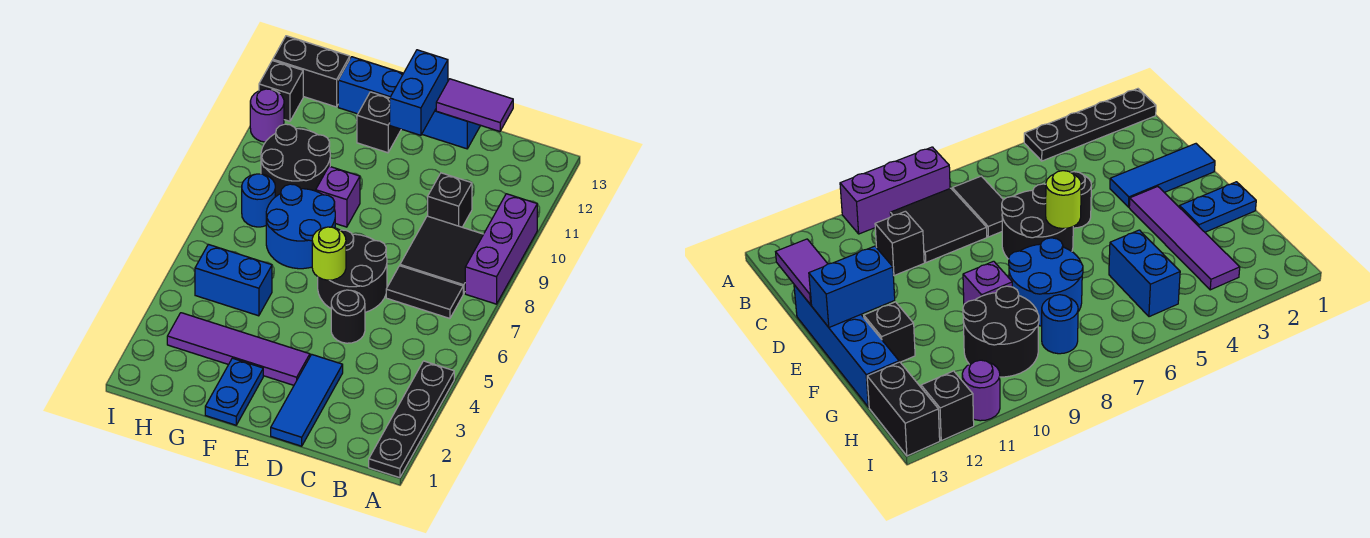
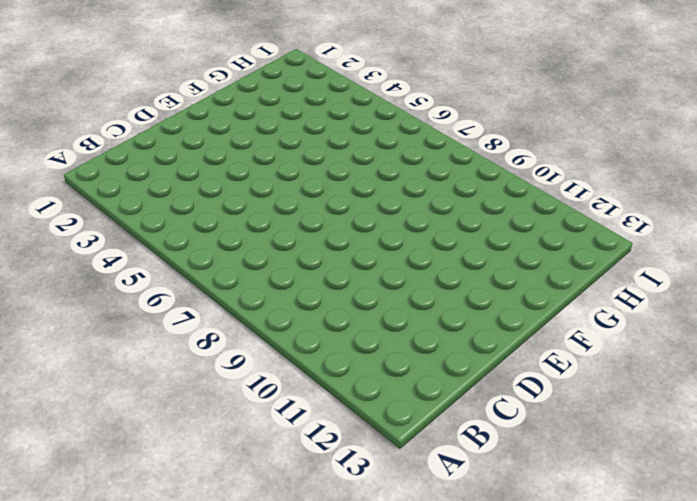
none -> black plate A1:A4 level 1
none -> purple brick A8:A10 level 1
none -> black tile B7:C7 level 1

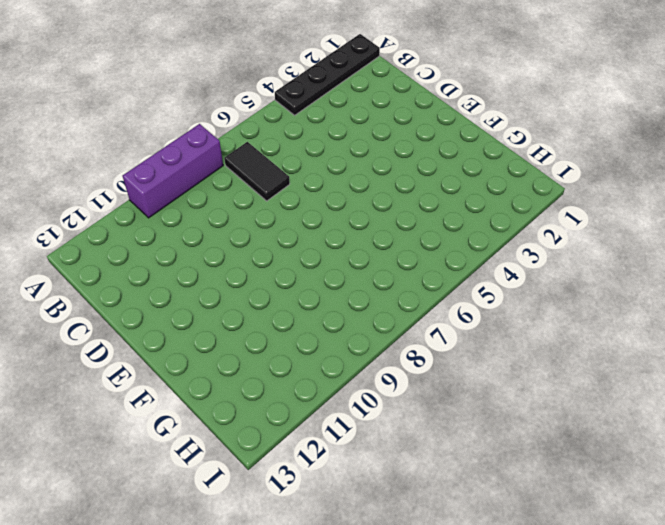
none -> black tile B8:C9 level 1
none -> black brick C10 level 1
none -> blue tile D1:D3 level 1

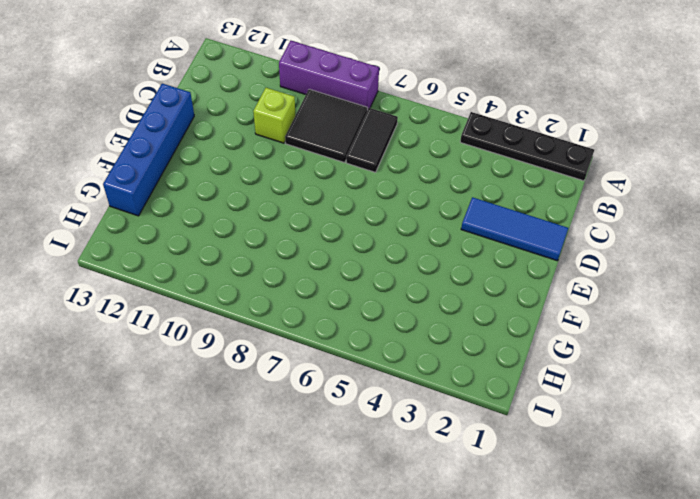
lime brick C10 level 1 -> black brick C10 level 1
none -> black round brick D5 level 1
none -> black round brick D6:E7 level 1
none -> purple tile E3:H3 level 1

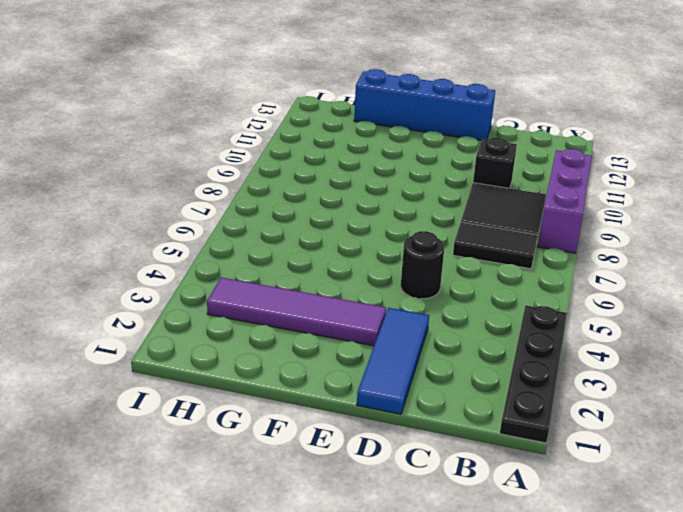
none -> black round brick D6:E7 level 1
none -> blue plate F1:F2 level 1
none -> blue round brick F7:G8 level 1

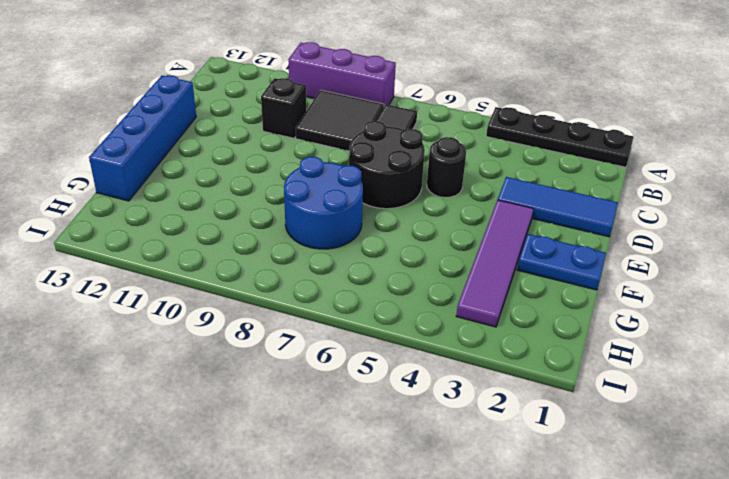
none -> purple brick F9 level 1
none -> black brick F12 level 1
none -> blue brick G5:H5 level 1

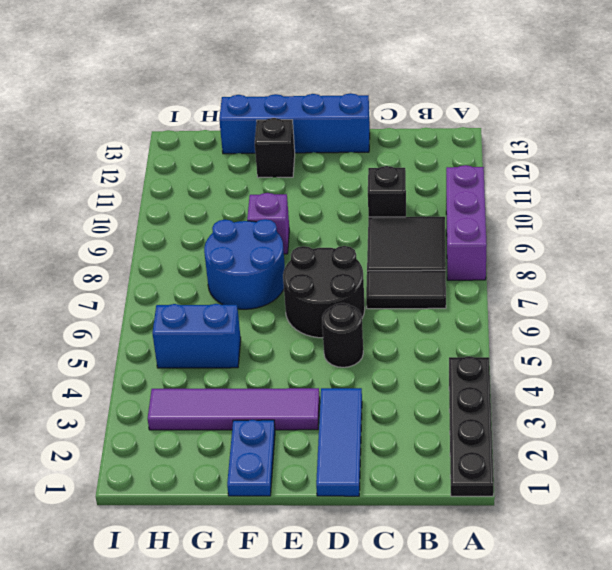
none -> black round brick G9:H10 level 1
none -> blue round brick H8 level 1
none -> black brick H13:I13 level 1

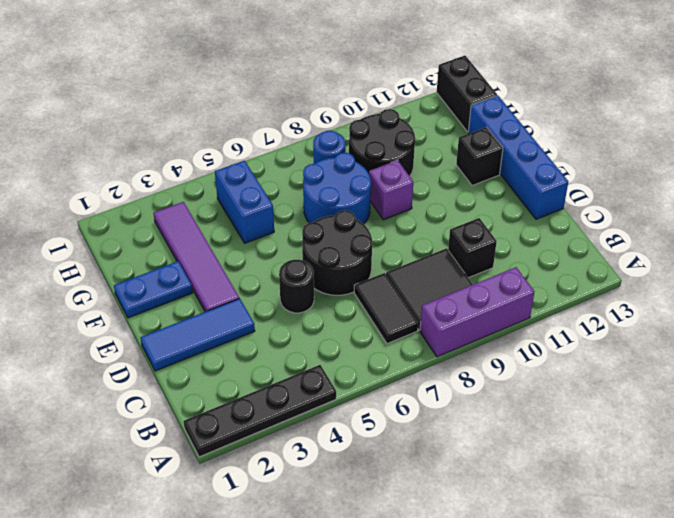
none -> purple round brick I11 level 1
none -> black brick I12 level 1
none -> purple tile C13:D13 level 2

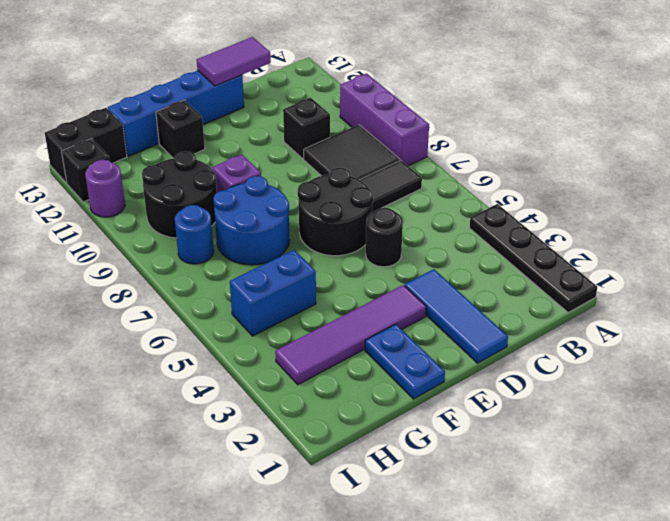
none -> lime round brick E6 level 2
none -> blue brick E12:E13 level 2

